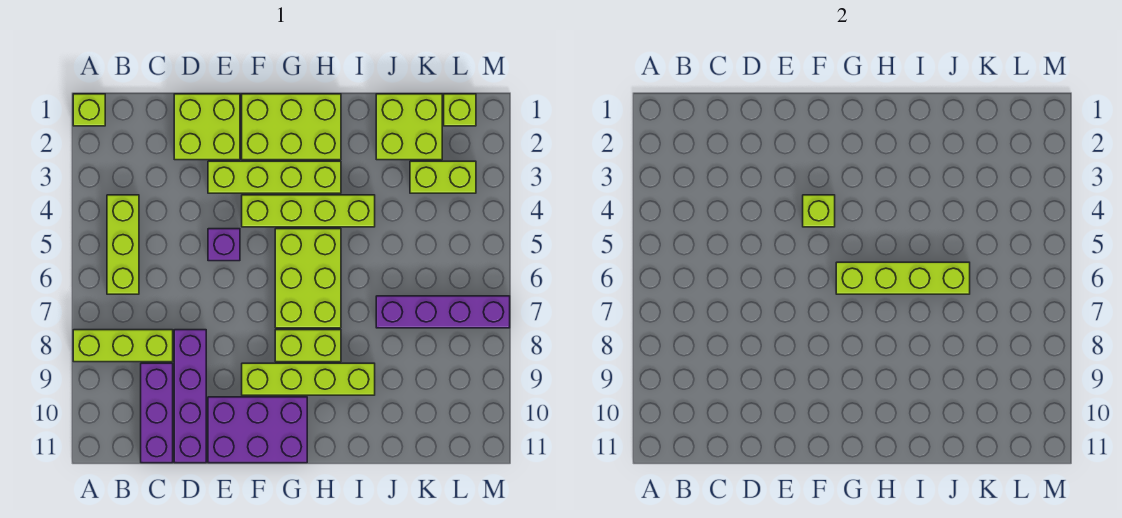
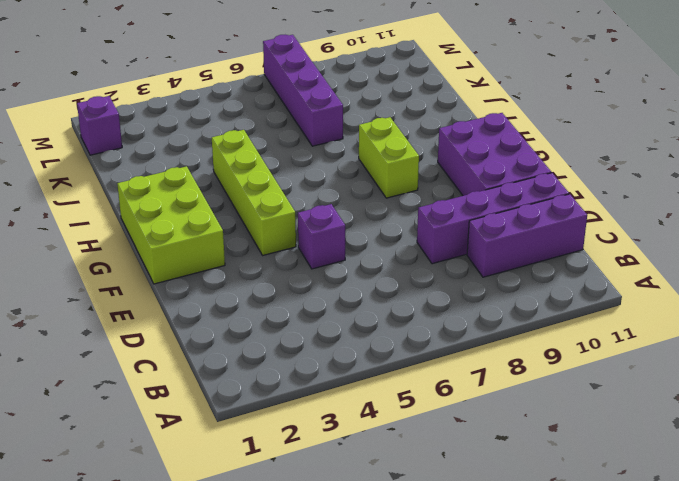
purple brick L1 level 1 -> lime brick L1 level 1
none -> lime brick A1 level 1
none -> lime brick A8:C8 level 1
none -> lime brick B4:B6 level 1

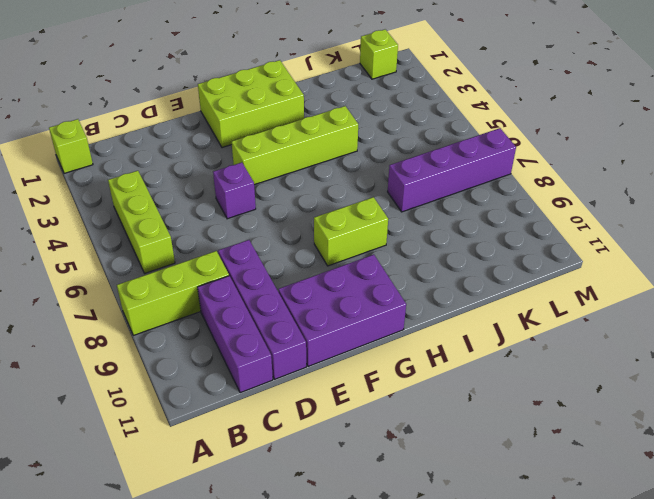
none -> lime brick D1:E2 level 1
none -> lime brick E3:H3 level 1
none -> lime brick F9:I9 level 1

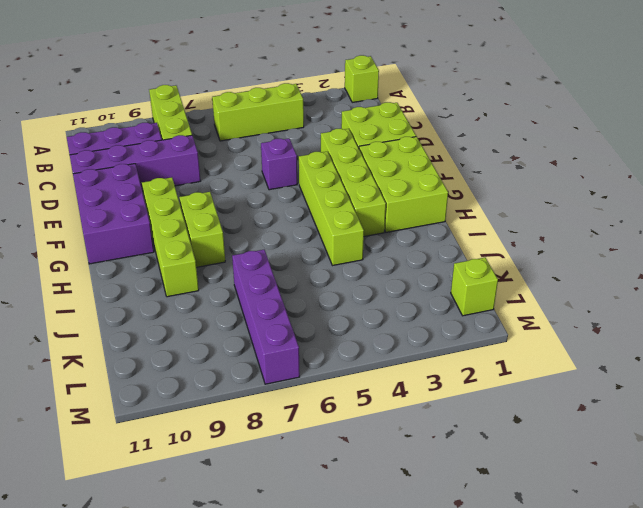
none -> lime brick G5:H7 level 1
none -> lime brick J1:K2 level 1
none -> lime brick K3:L3 level 1

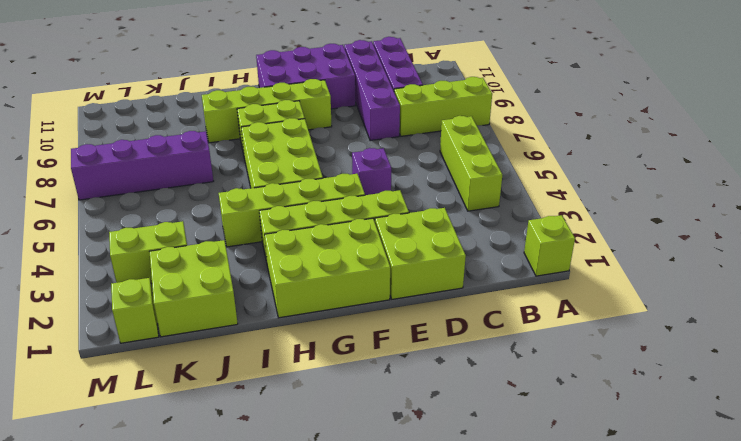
none -> lime brick F4 level 2
none -> lime brick G6:J6 level 2

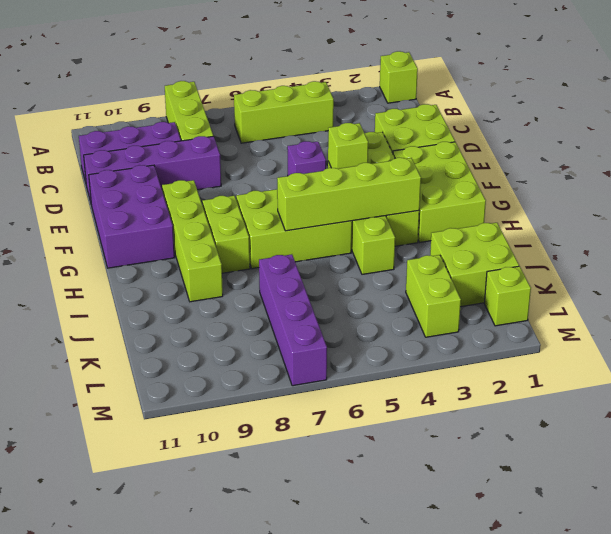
lime brick H3:H6 level 2 -> lime brick G6:J6 level 2

